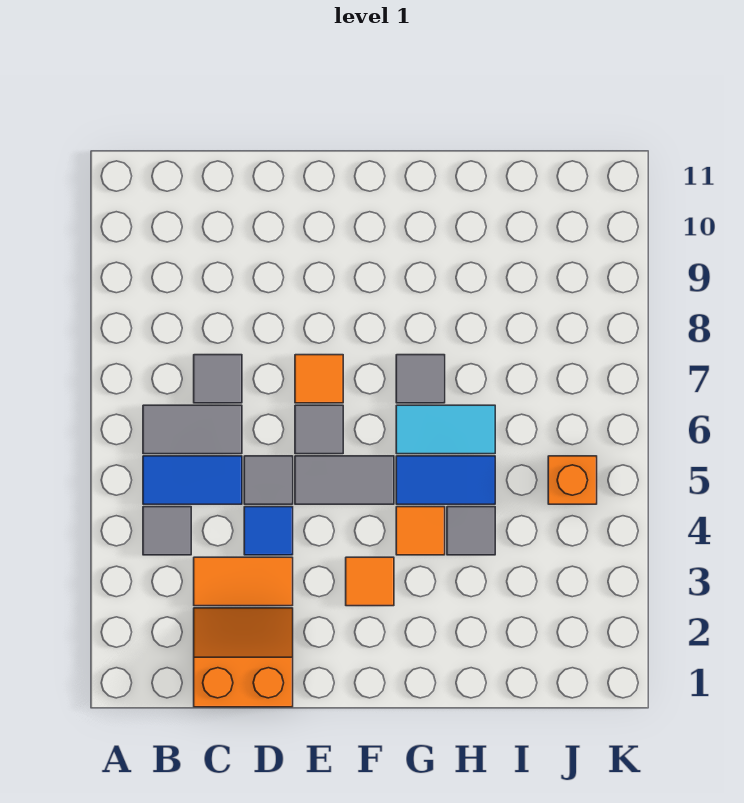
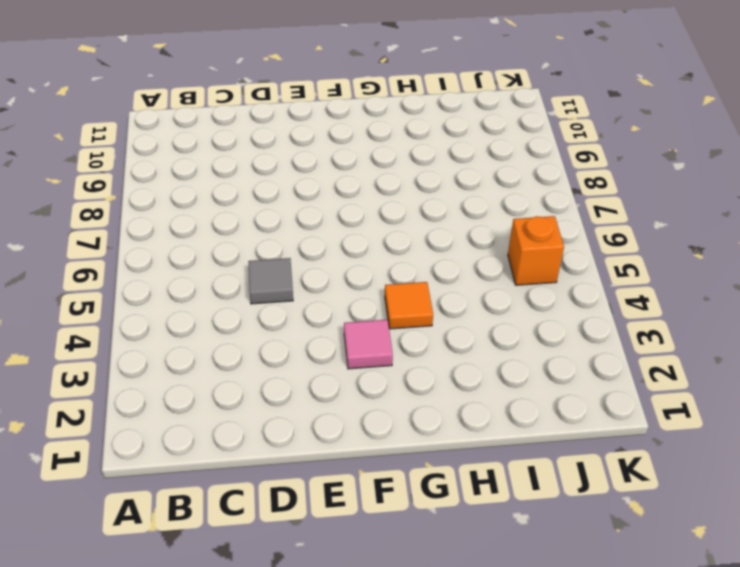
pink tile F3 level 1 -> orange tile F3 level 1
none -> grey tile B4 level 1
none -> blue tile B5:C5 level 1
none -> grey tile B6:C6 level 1

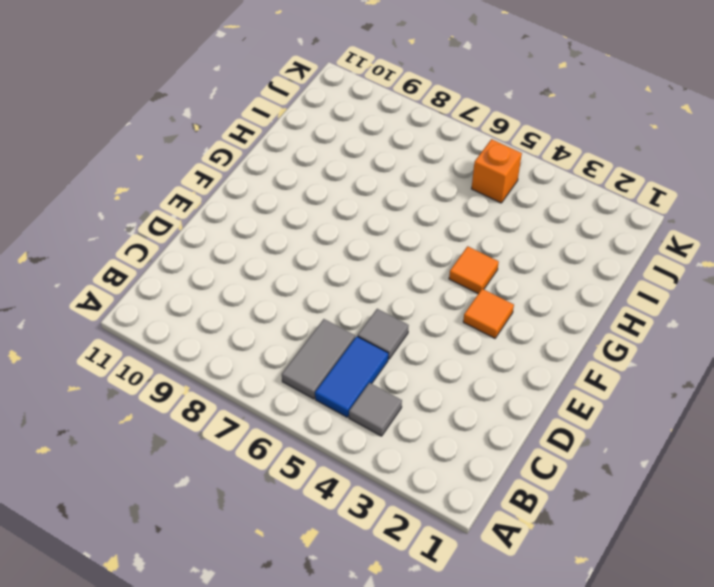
none -> orange slope C1:D2 level 1 top 1
none -> orange tile C3:D3 level 1
none -> grey tile C7 level 1

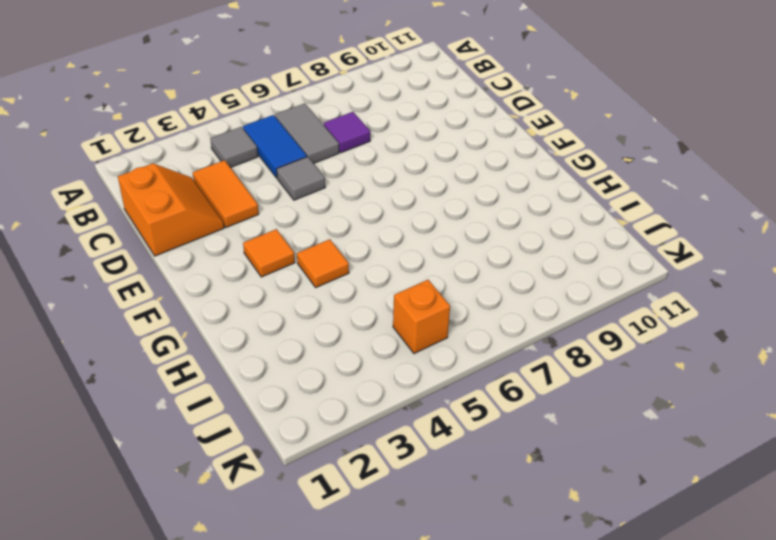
purple tile C7 level 1 -> grey tile C7 level 1
none -> blue tile D4 level 1
none -> grey tile E5:F5 level 1
none -> grey tile E6 level 1

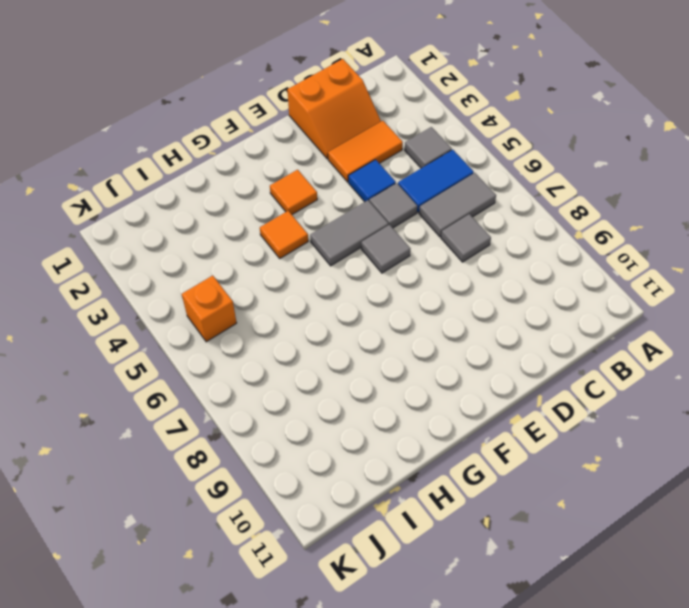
none -> orange tile E7 level 1
none -> blue tile G5:H5 level 1
none -> cyan tile G6:H6 level 1

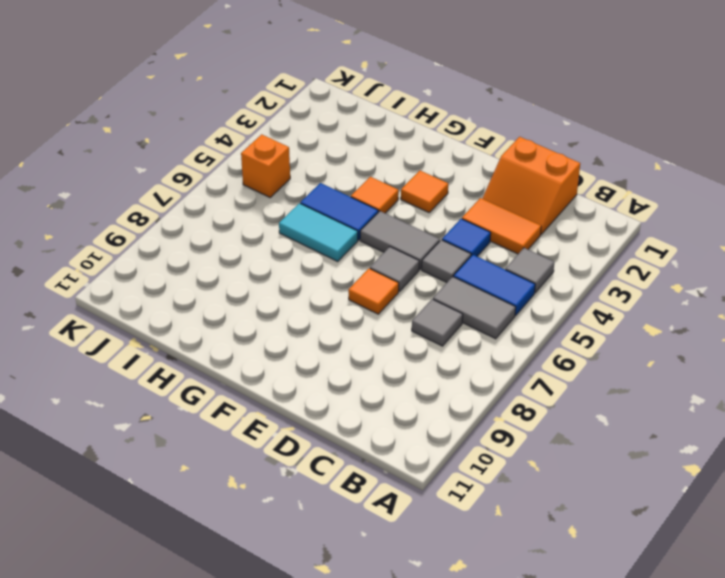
none -> grey tile G7 level 1
none -> grey tile H4 level 1

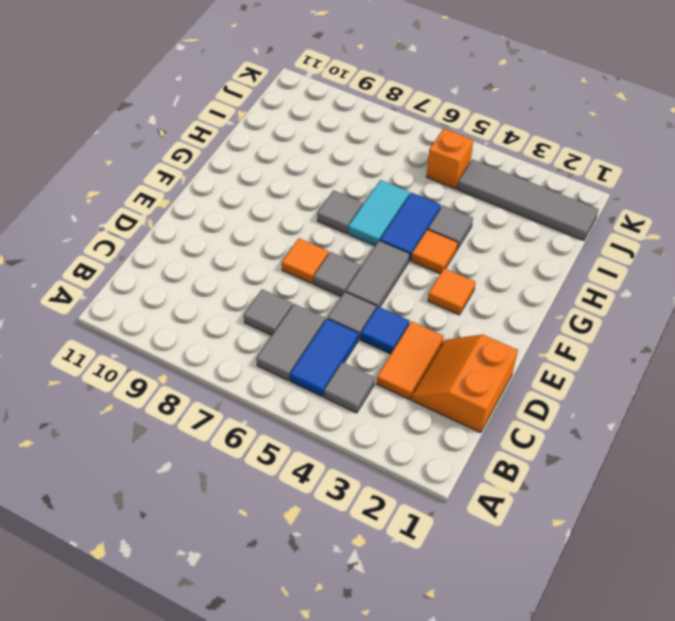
grey tile J1:J4 level 1 -> none

